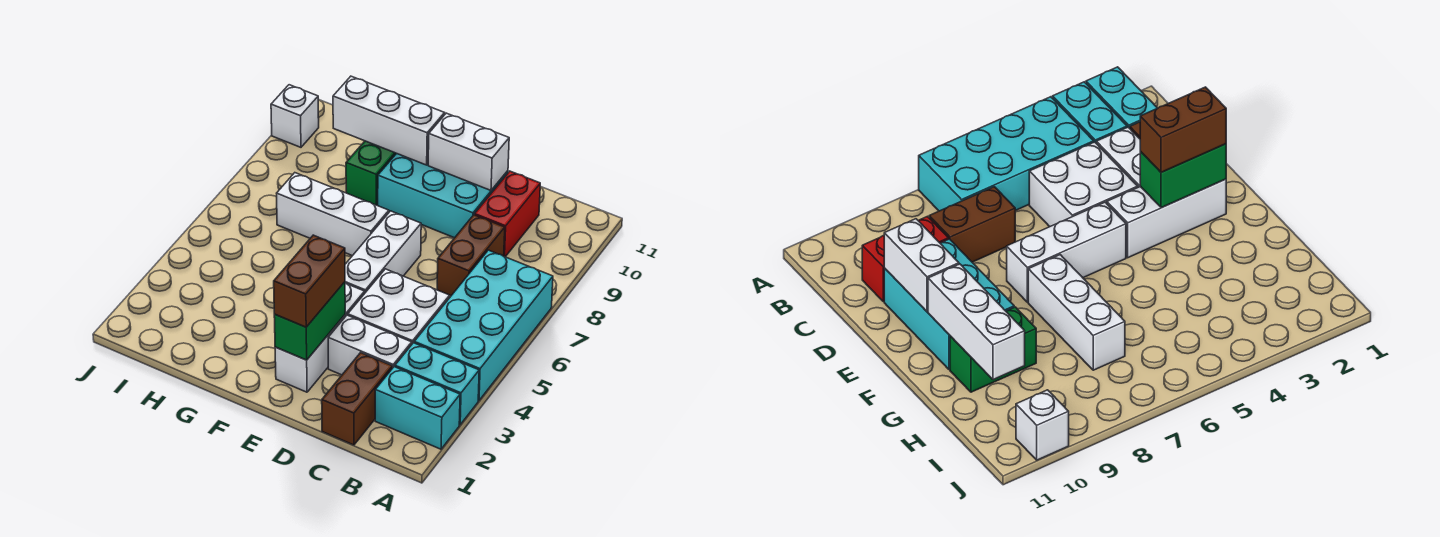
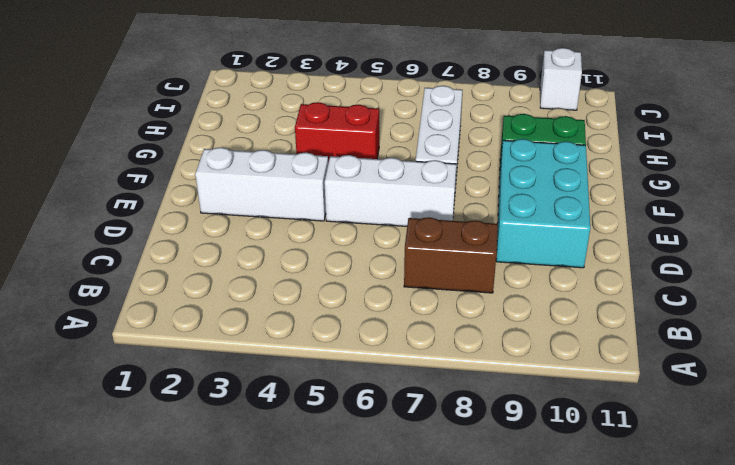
red brick G4:G5 level 1 -> red brick C9:C10 level 1
none -> cyan brick A2:B2 level 1
none -> cyan brick A3:B3 level 1
none -> cyan brick A4:B7 level 1

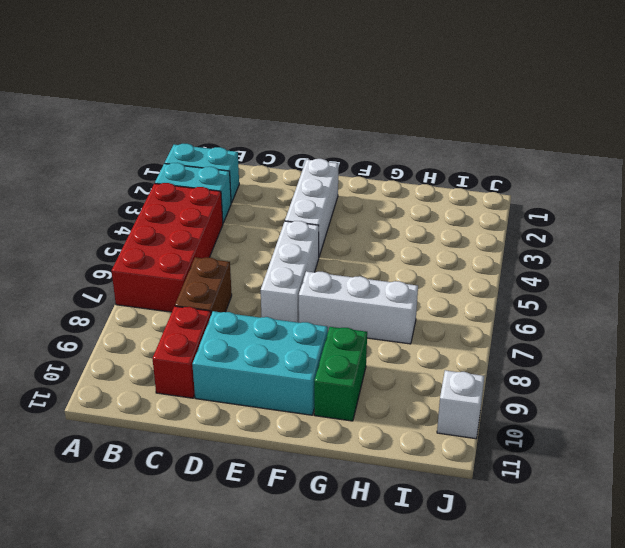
red brick A4:B7 level 1 -> cyan brick A4:B7 level 1
none -> brown brick C1:C2 level 1
none -> white brick C3:D3 level 1
none -> white brick C4:D5 level 1

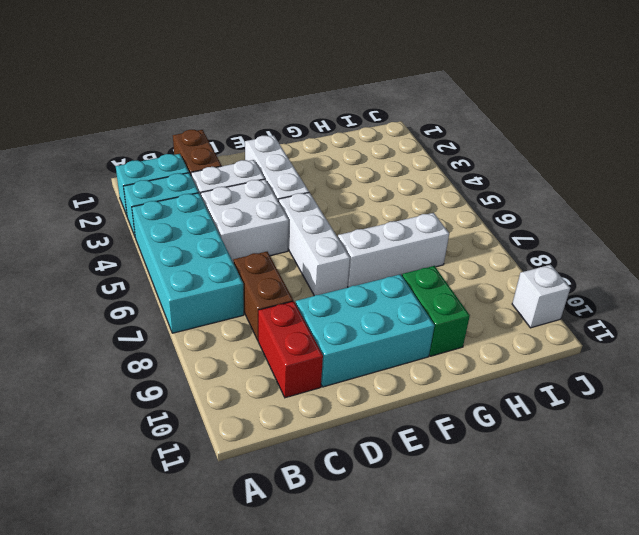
none -> white brick D10:E10 level 2
none -> green brick E2:E3 level 2
none -> white brick F10:H10 level 2

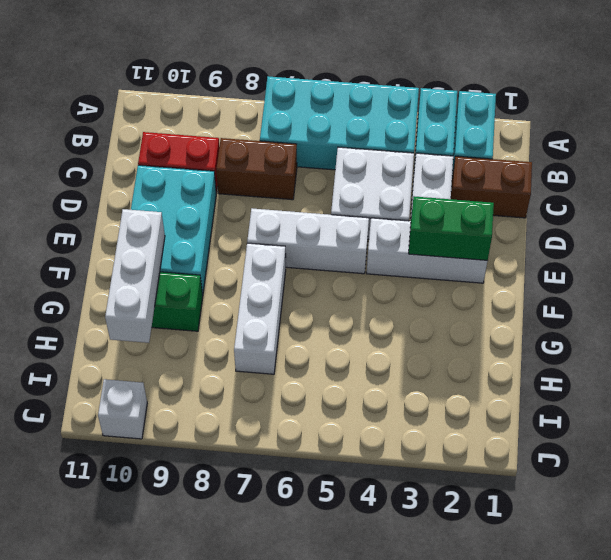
none -> white brick D10:E10 level 2
none -> brown brick E2:E3 level 3

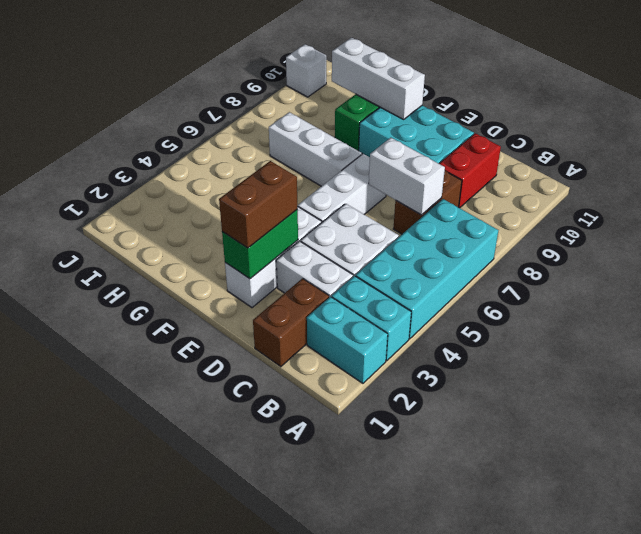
white brick C7:D7 level 2 -> white brick D10:E10 level 2

